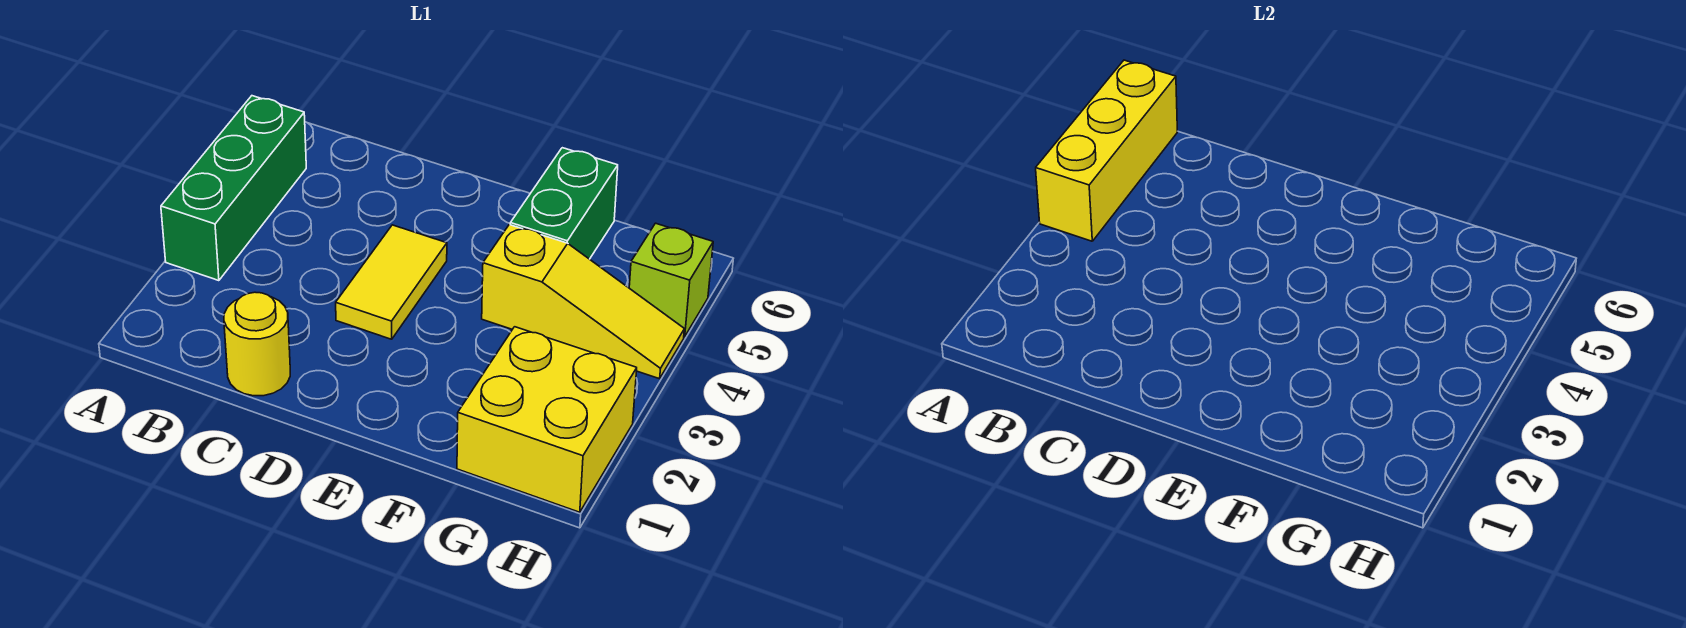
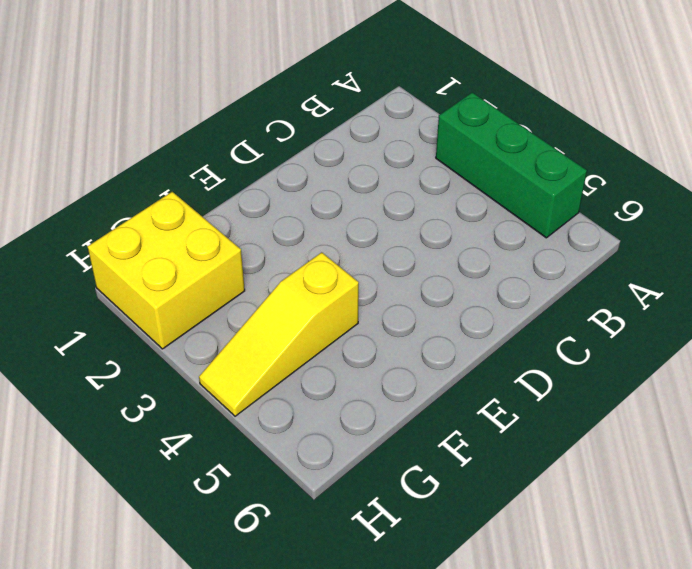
none -> yellow round brick C1 level 1
none -> yellow tile D3:D4 level 1

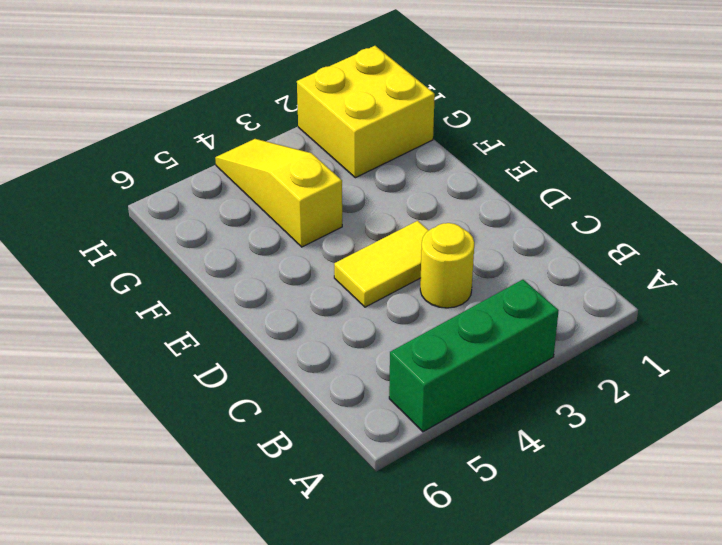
yellow round brick C3 level 1 -> yellow round brick C1 level 1
none -> green brick F5:F6 level 1
none -> lime brick H5 level 1

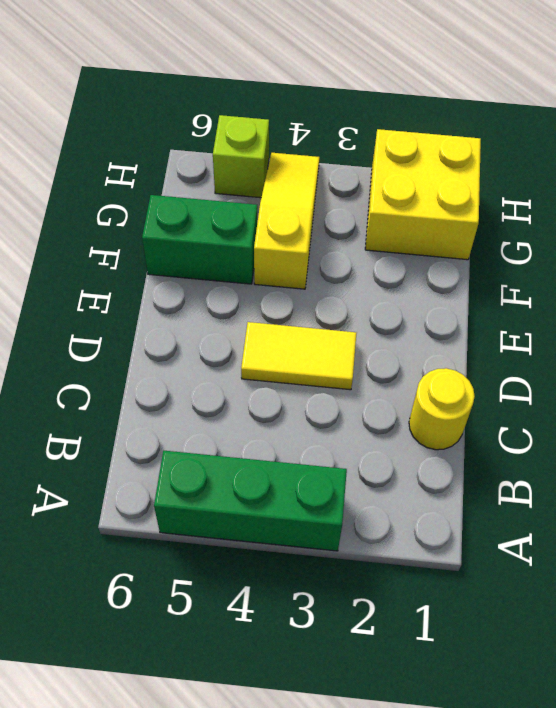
none -> yellow brick A4:A6 level 2

